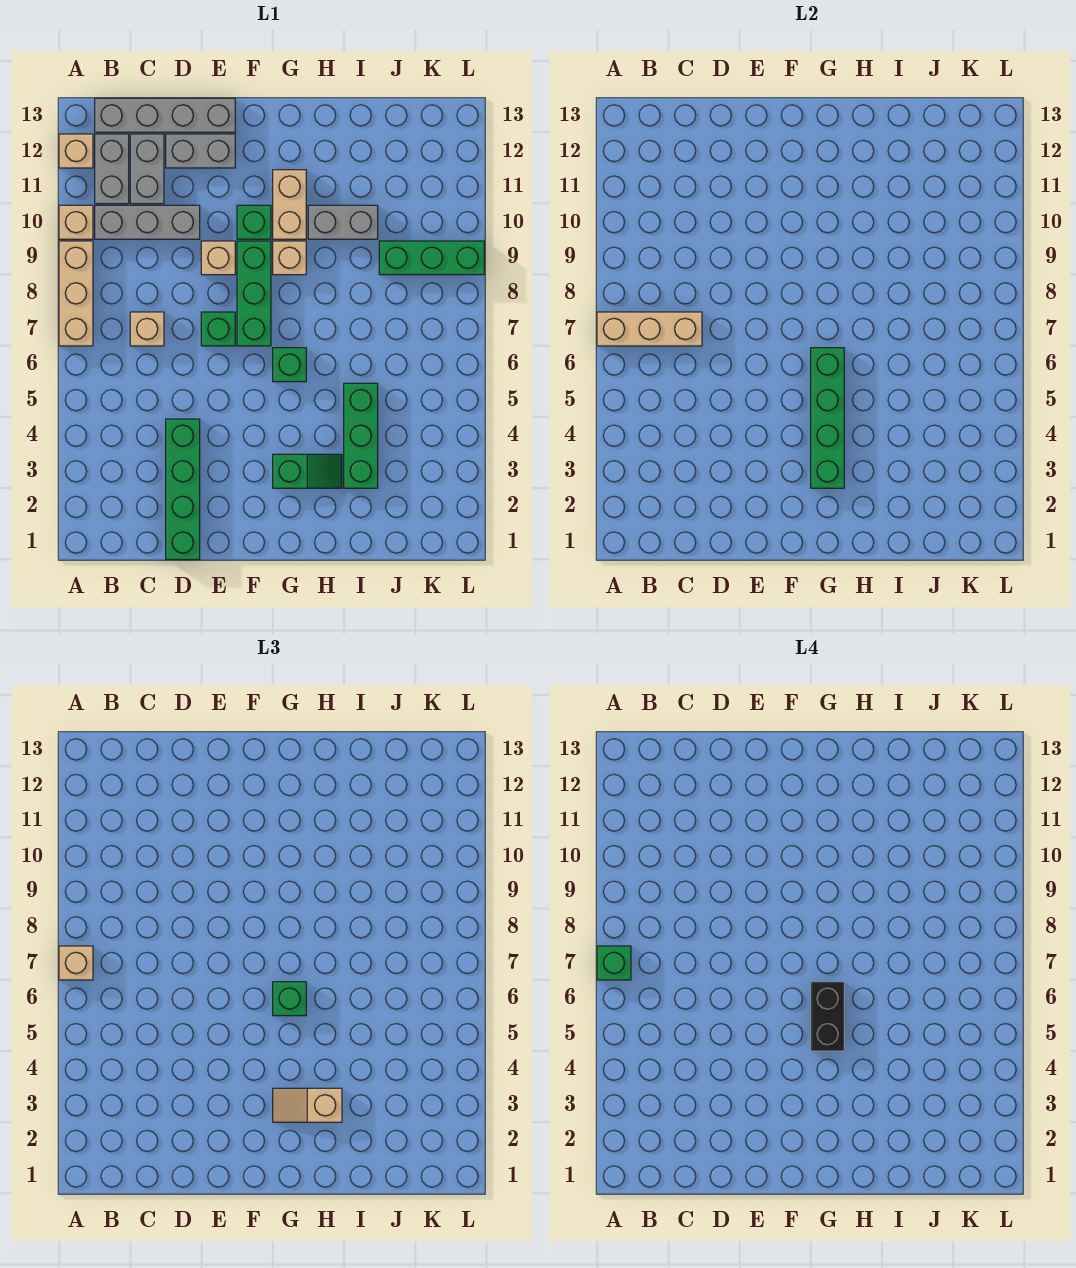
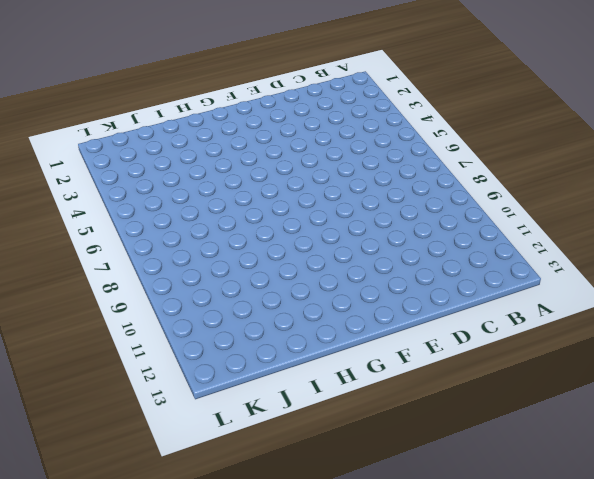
none -> tan brick A7:A9 level 1
none -> tan brick A10 level 1
none -> tan brick A12 level 1

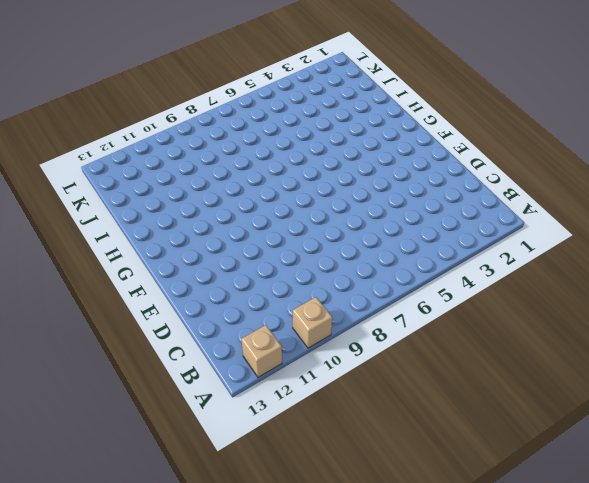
none -> tan brick A7:A9 level 1
none -> grey brick B10:D10 level 1
none -> grey brick B11:B12 level 1

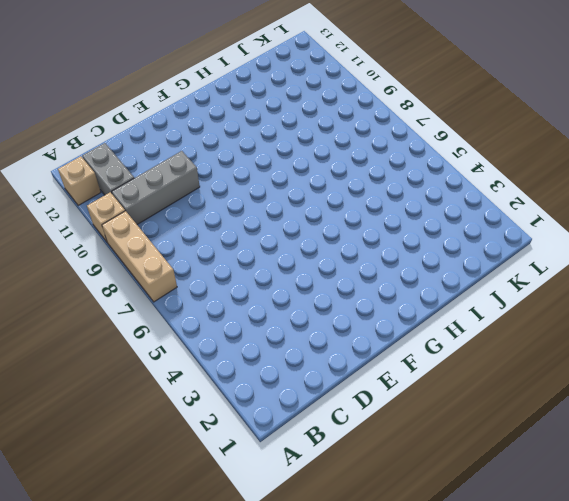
none -> grey brick B13:E13 level 1
none -> tan brick C7 level 1
none -> grey brick C11:C12 level 1

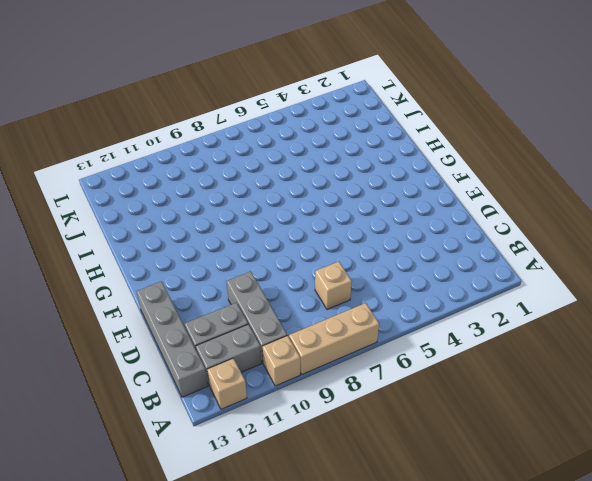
none -> green brick D1:D4 level 1
none -> grey brick D12:E12 level 1
none -> green brick E7 level 1

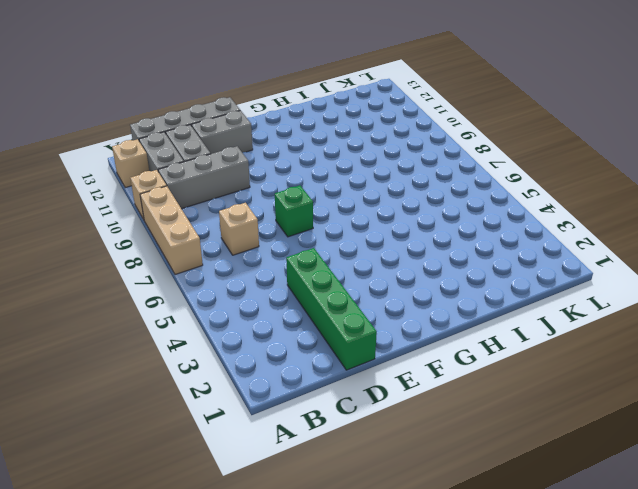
none -> tan brick E9 level 1
none -> green brick F7:F9 level 1
none -> green brick F10 level 1

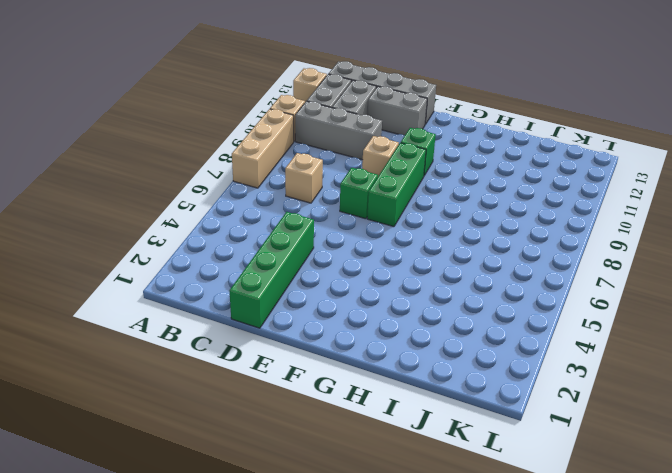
none -> green slope G3:H3 level 1 top G
none -> green brick G6 level 1
none -> tan brick G9 level 1

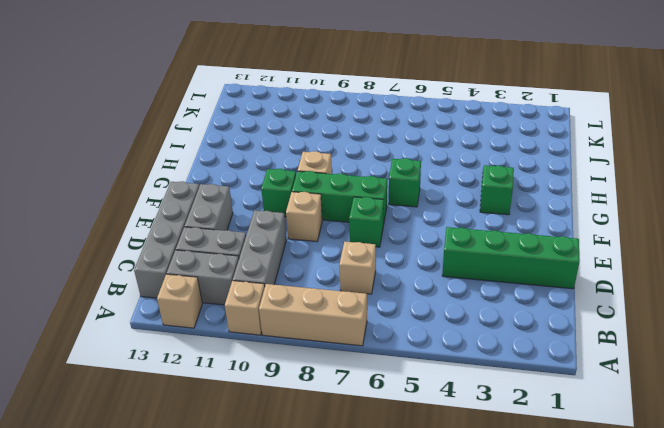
none -> tan brick G10:G11 level 1
none -> grey brick H10:I10 level 1
none -> green brick I3:I5 level 1

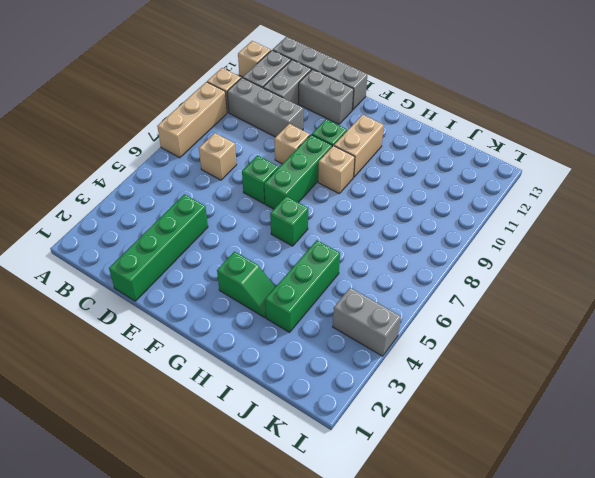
grey brick K4:L4 level 1 -> grey brick H10:I10 level 1
none -> green brick J9:L9 level 1
none -> tan brick A7:C7 level 2
none -> green brick G3:G6 level 2

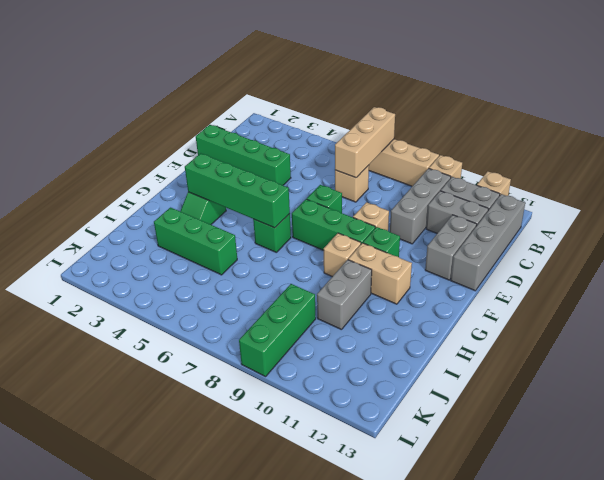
none -> tan brick A7 level 3
none -> tan slope G3:H3 level 3 top H
none -> green brick G6 level 3

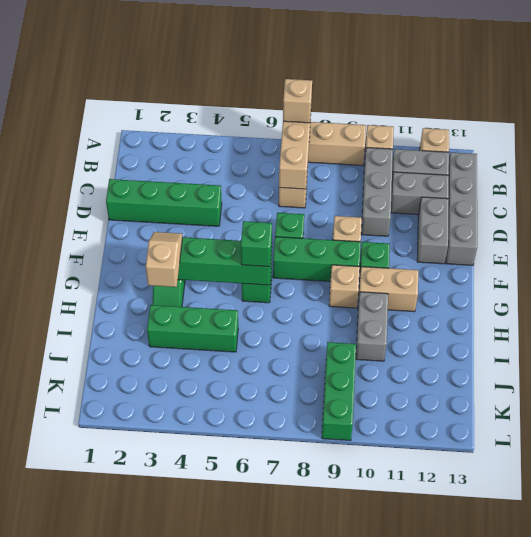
none -> green brick A7 level 4
none -> black brick G5:G6 level 4

